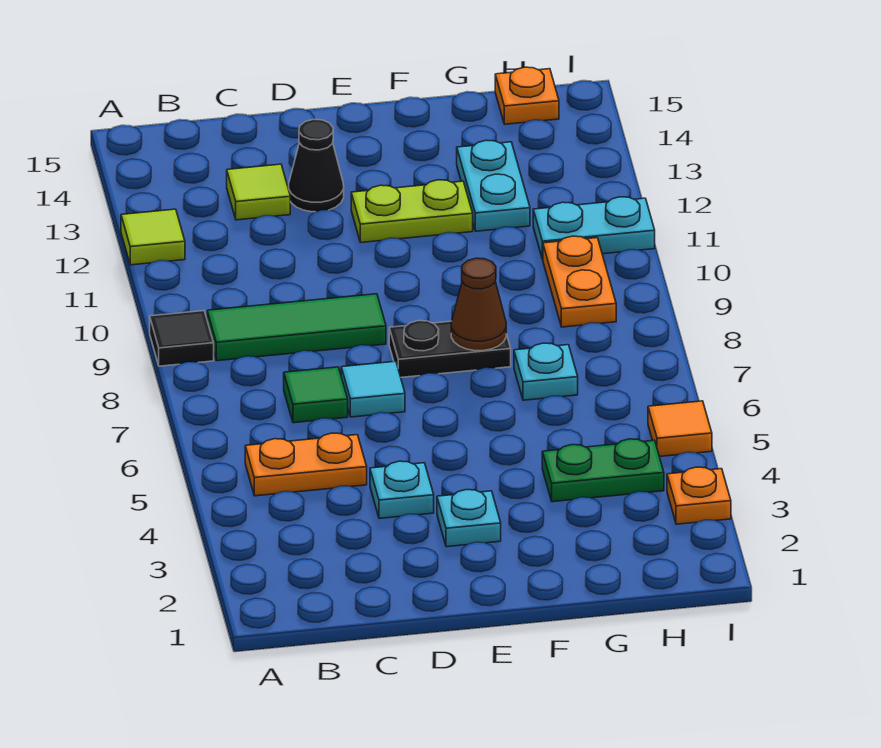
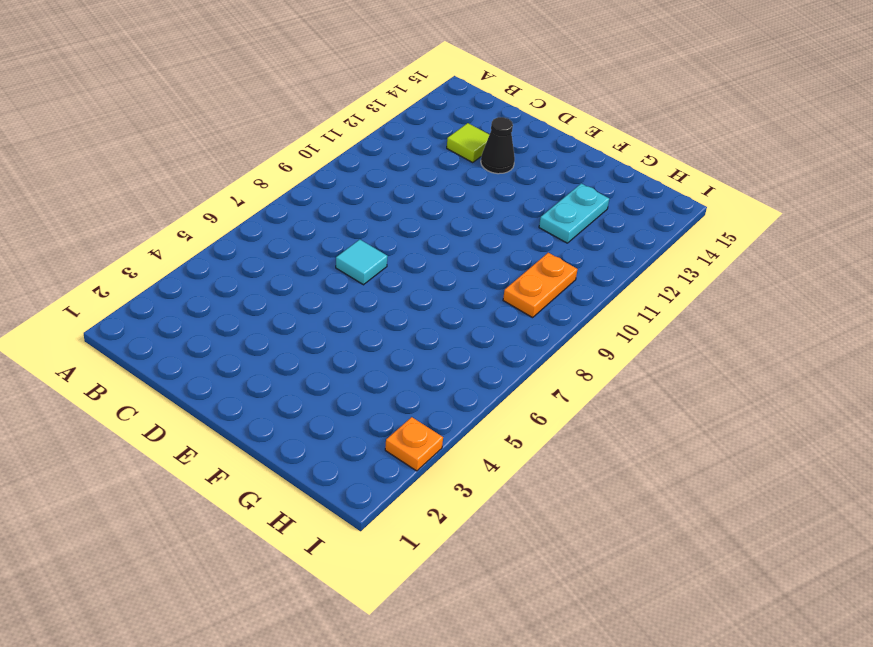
none -> black tile A9 level 1
none -> lime tile A12 level 1
none -> orange plate B5:C5 level 1

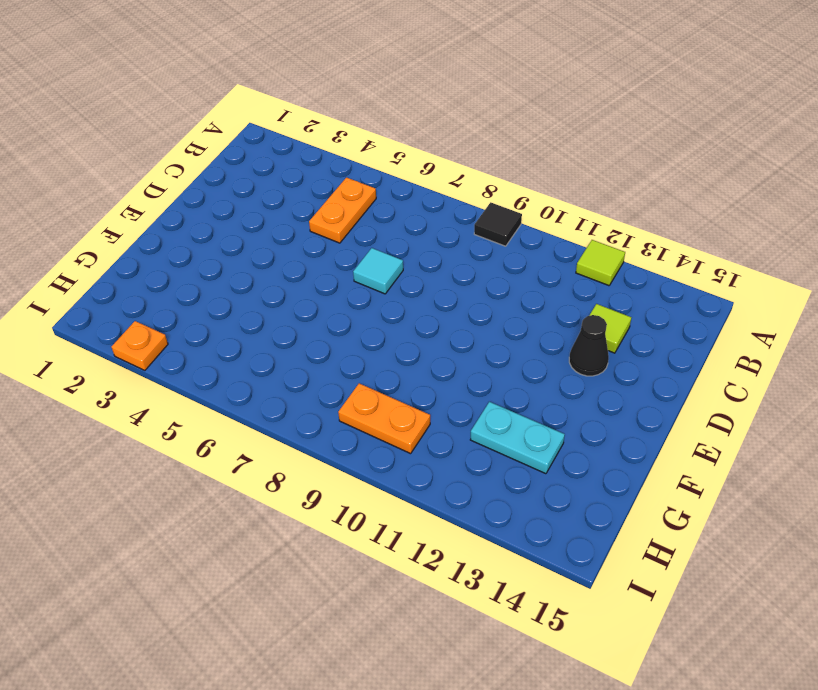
none -> green tile B9:D9 level 1
none -> green tile C7 level 1
none -> cyan plate D4 level 1

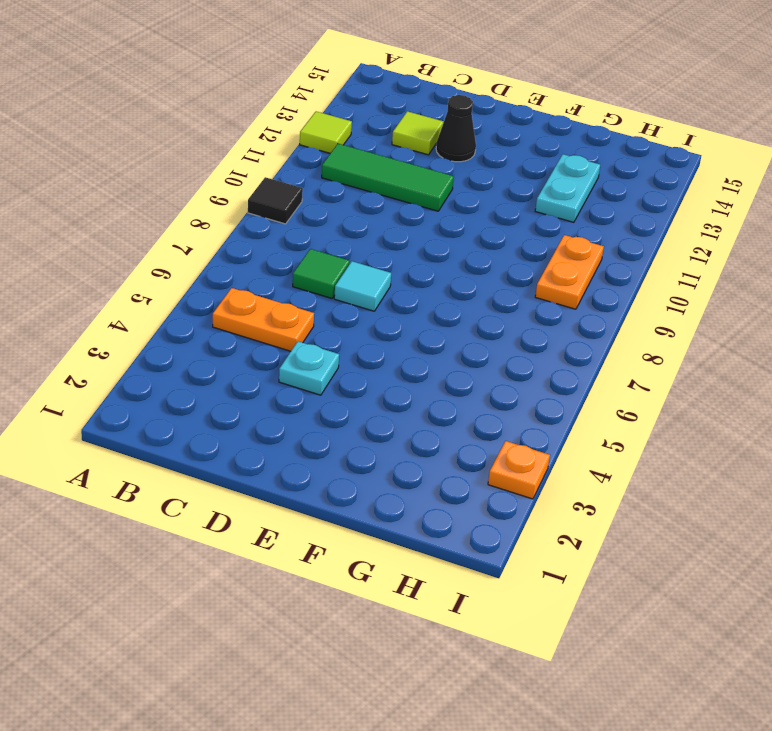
green tile B11:D11 level 1 -> green tile B9:D9 level 1
none -> cyan plate E3 level 1
none -> black plate E8:F8 level 1
none -> lime plate E12:F12 level 1

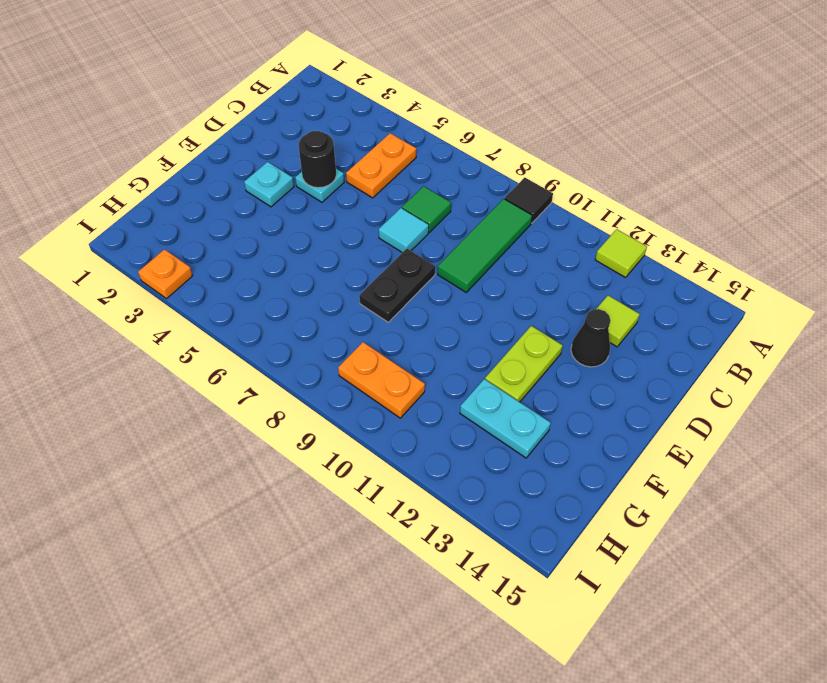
black round brick D4 level 2 -> none
none -> green plate G4:H4 level 1
none -> cyan plate G7 level 1
none -> cyan plate H11:I11 level 1

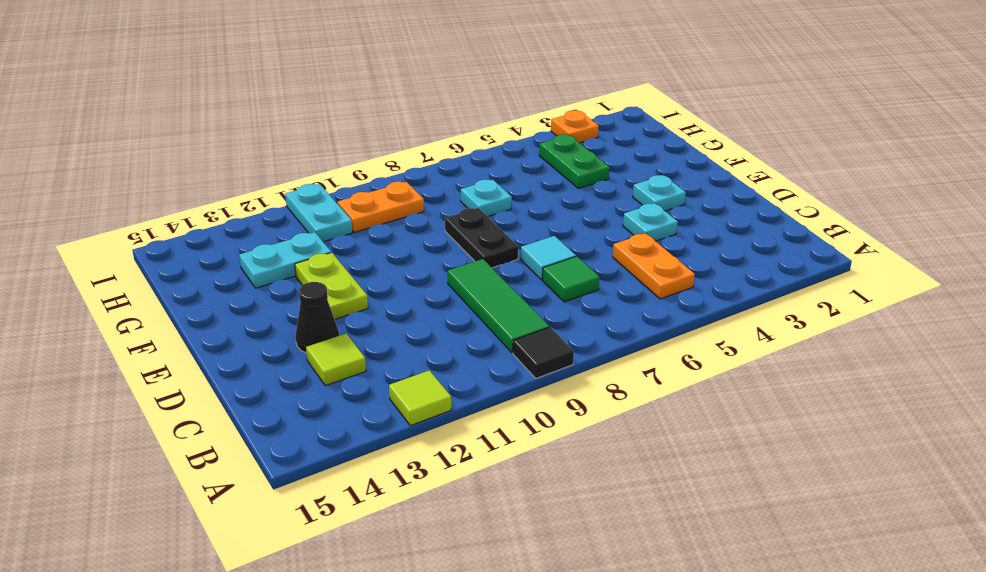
none -> orange plate H15 level 1
none -> orange tile I5 level 1
none -> brown cone F8 level 2

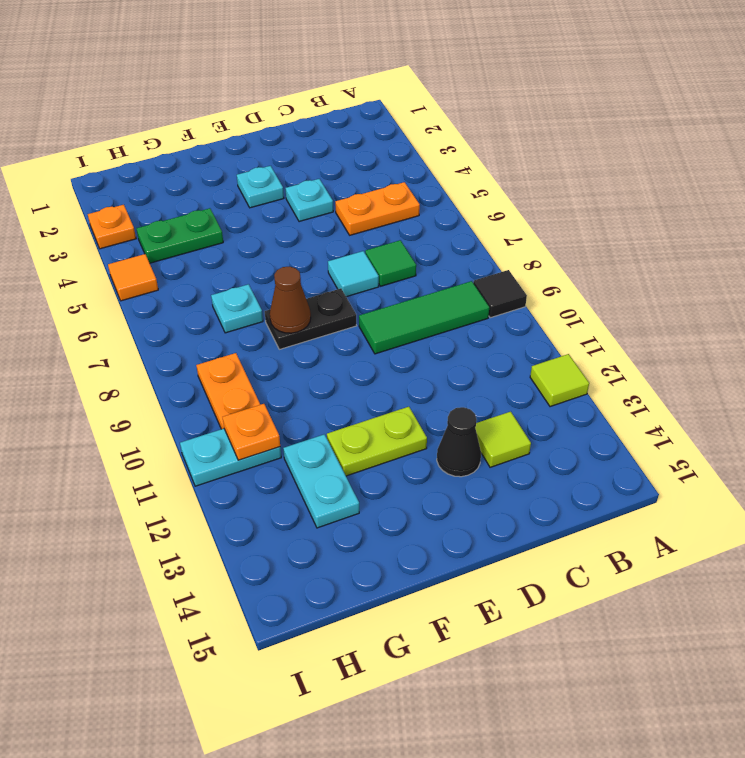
orange plate H11 level 2 -> orange plate H15 level 1

